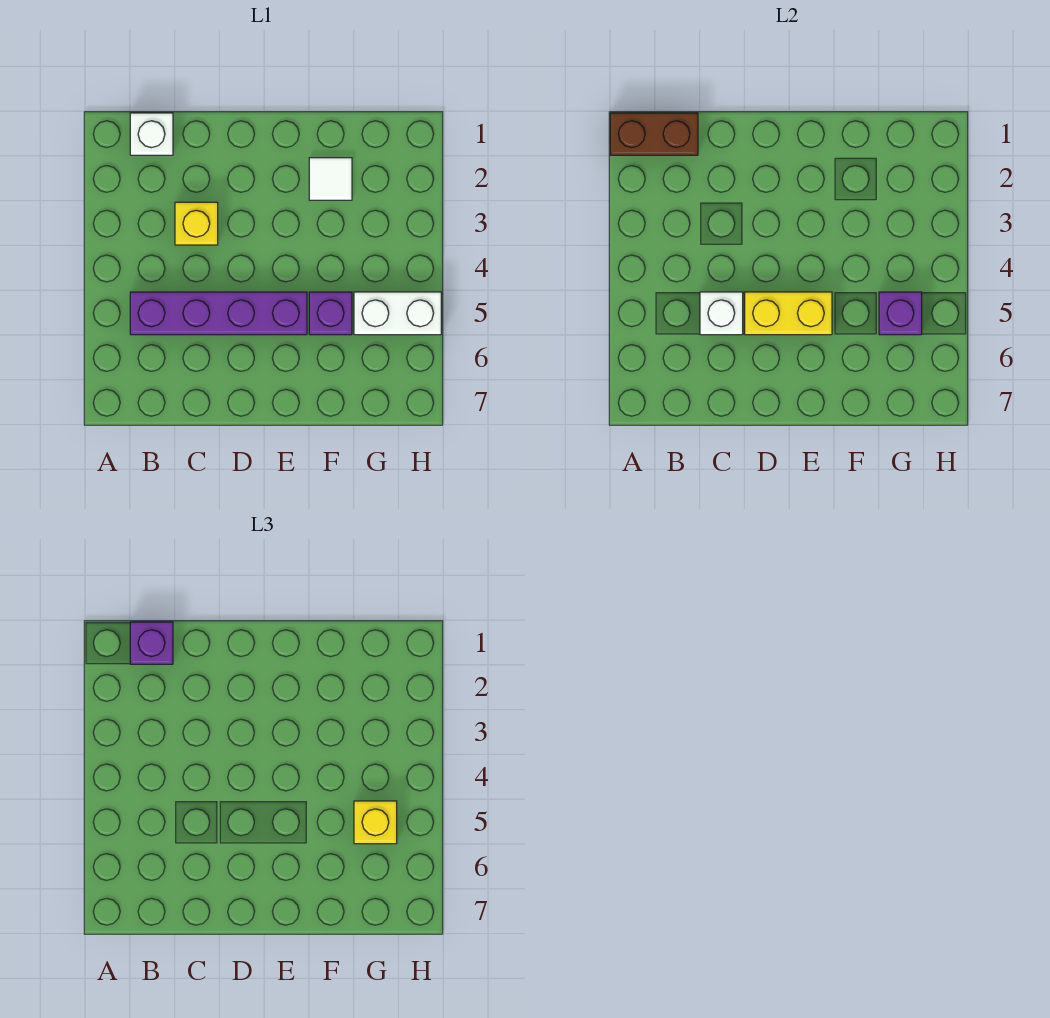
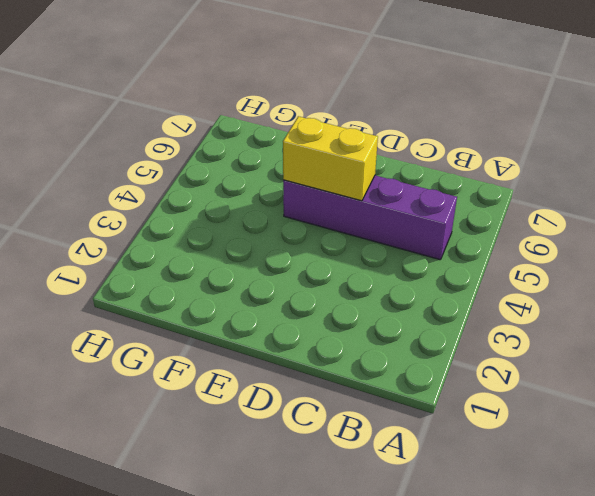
none -> white brick B1 level 1
none -> yellow brick C3 level 1
none -> white tile F2 level 1

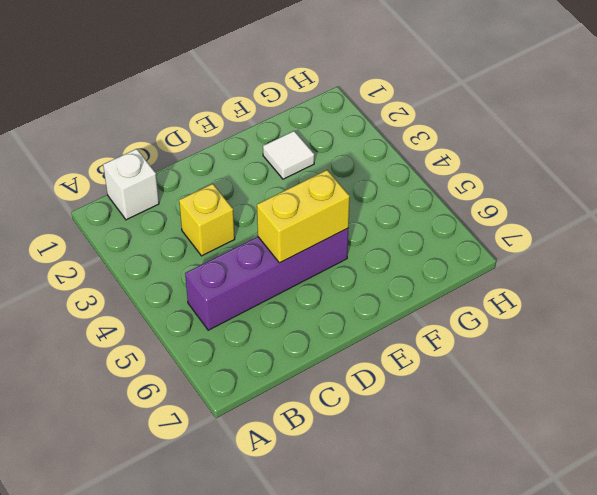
none -> purple brick F5 level 1
none -> white brick G5:H5 level 1
none -> brown brick A1:B1 level 2

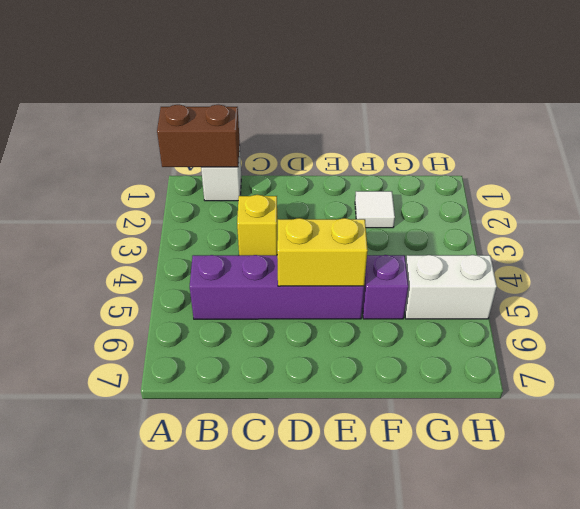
none -> white brick C5 level 2
none -> purple brick G5 level 2
none -> purple brick B1 level 3

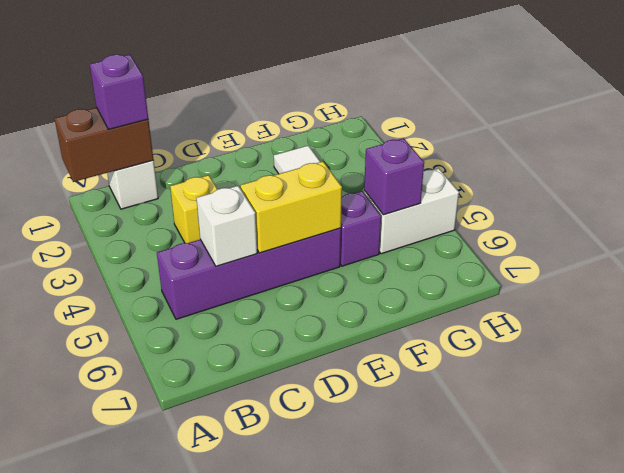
none -> yellow brick G5 level 3

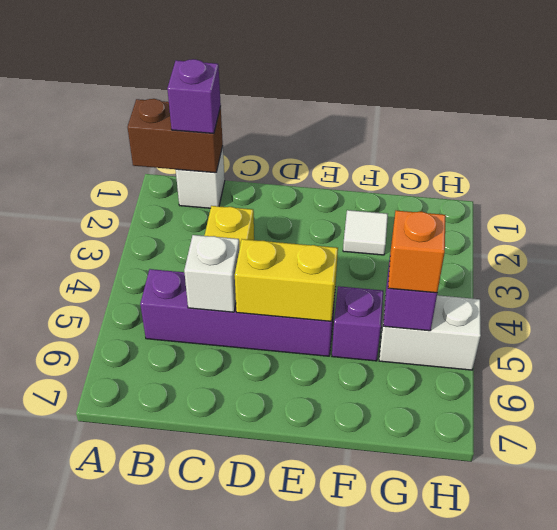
orange brick G5 level 3 -> yellow brick G5 level 3

